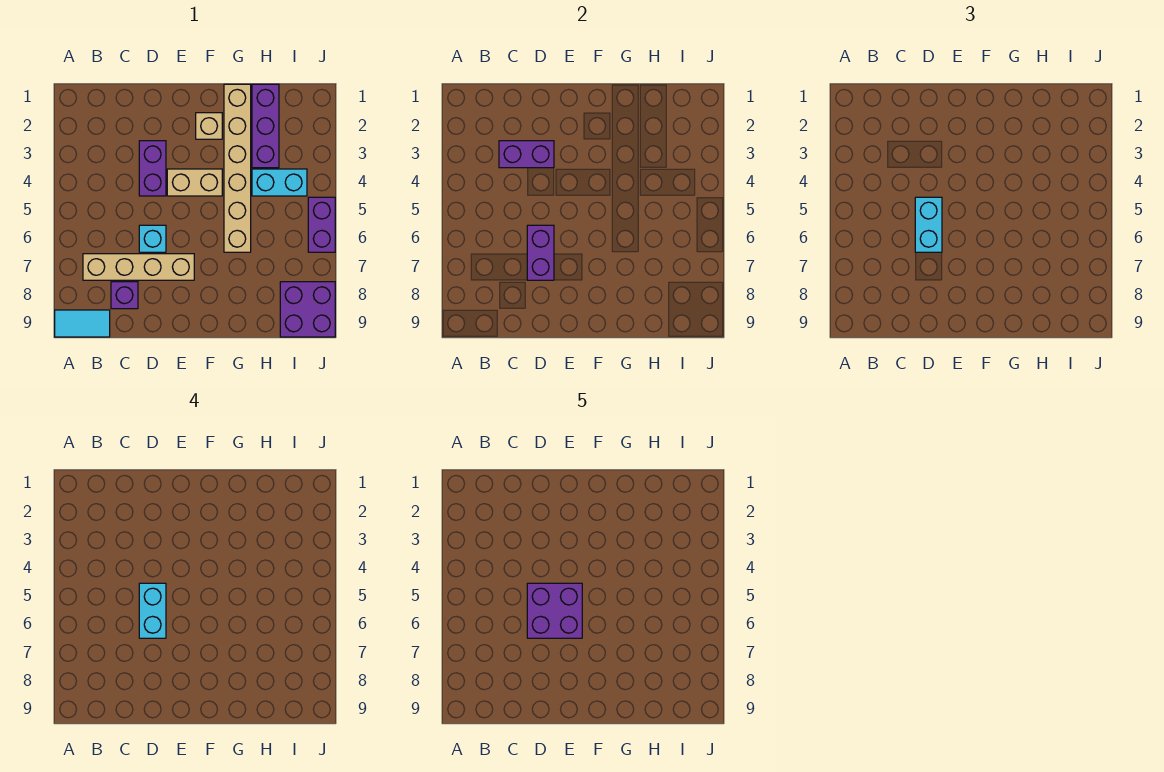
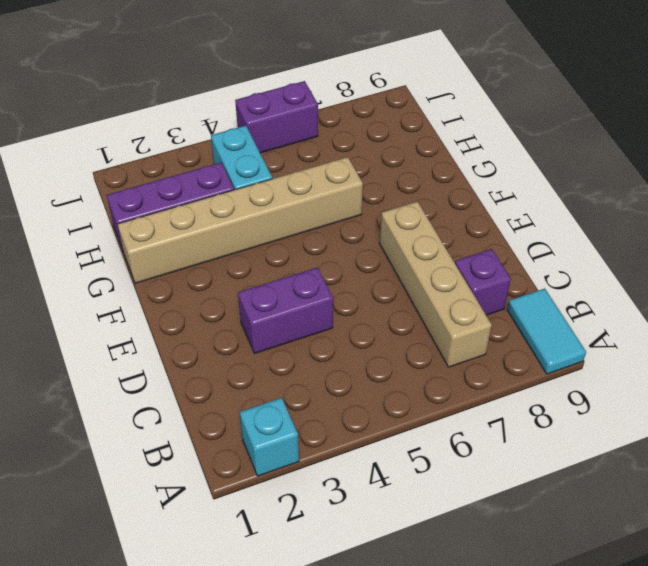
cyan brick A2 level 1 -> cyan brick D6 level 1
none -> tan brick E4:F4 level 1
none -> tan brick F2 level 1
none -> purple brick I8:J9 level 1

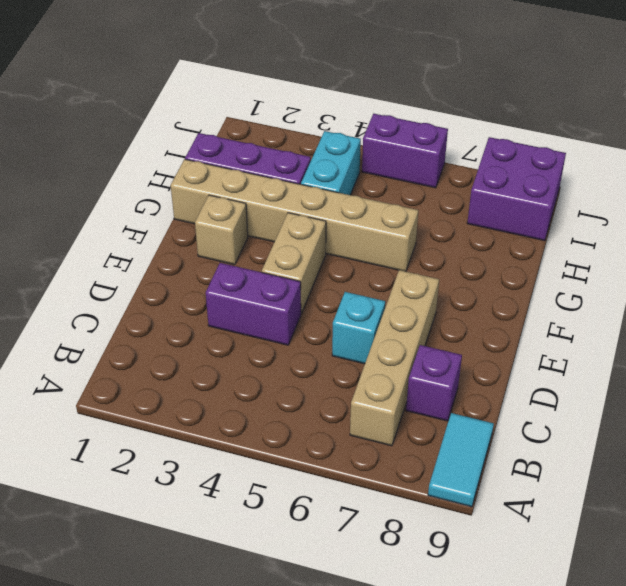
none -> purple brick C3:D3 level 2
none -> purple brick D6:D7 level 2
none -> cyan brick D5:D6 level 3

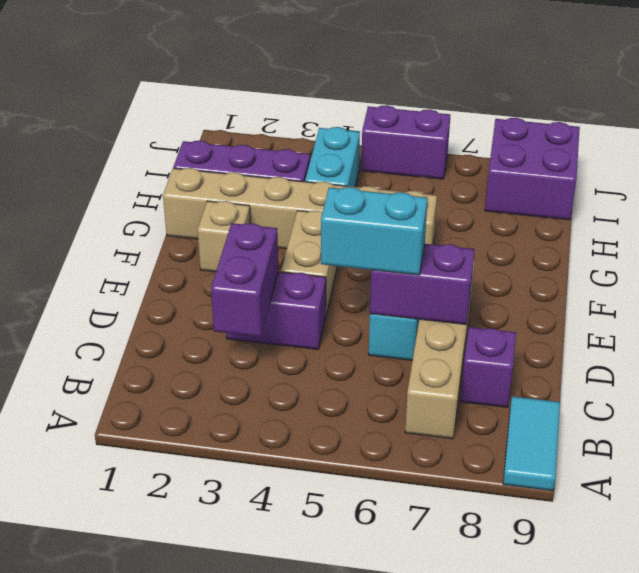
none -> cyan brick D5:D6 level 4
none -> purple brick D5:E6 level 5

